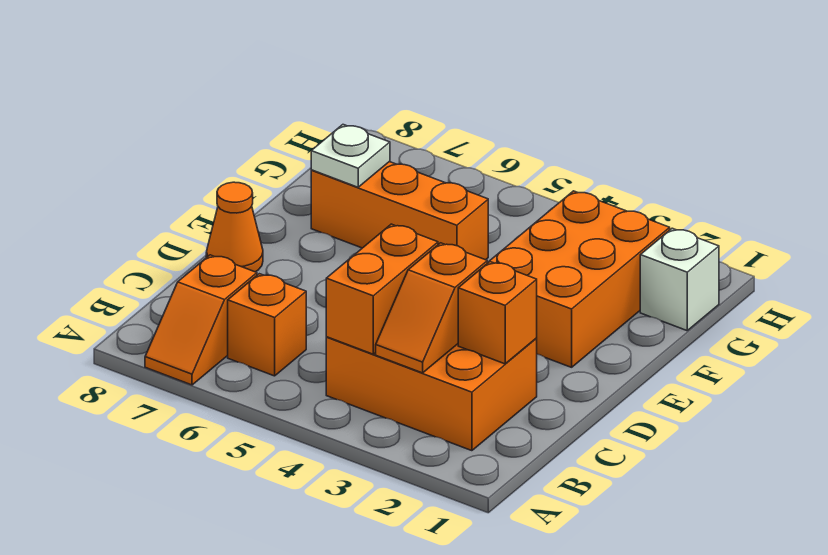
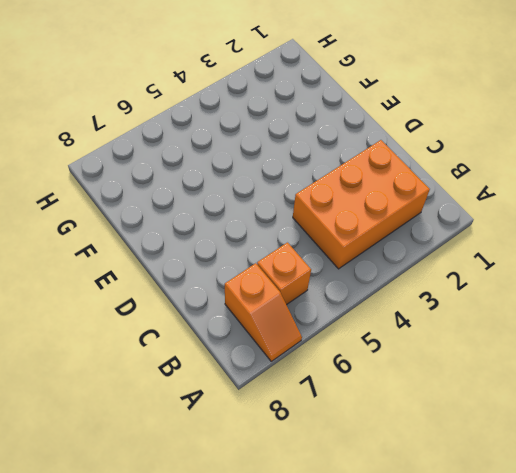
none -> orange cone D8 level 1
none -> orange brick E2:G3 level 1

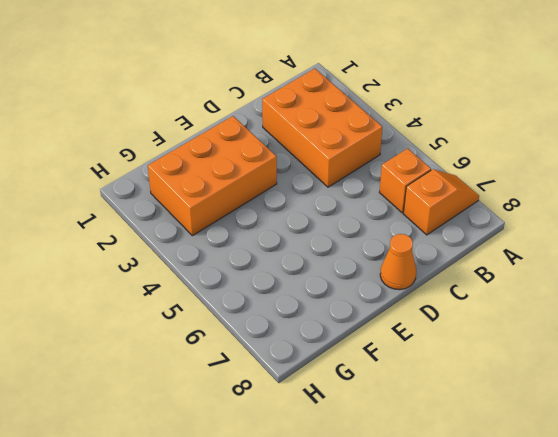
none -> orange brick F5:F7 level 1
none -> white brick G1 level 1

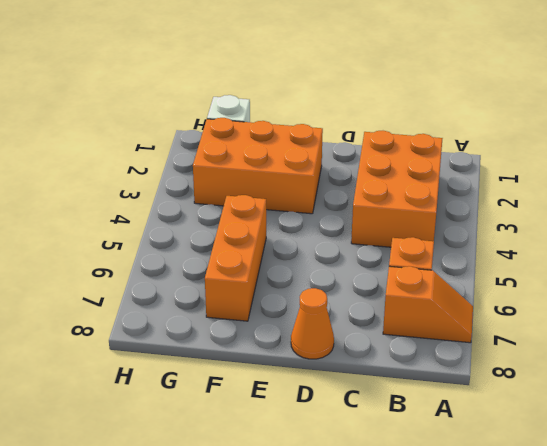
none -> orange slope B3:C3 level 2 top C
none -> orange brick B4:C4 level 2

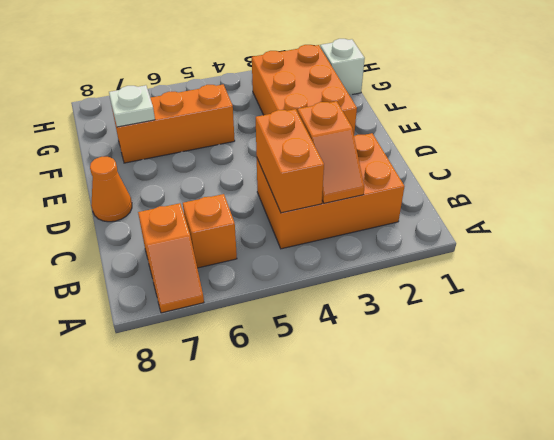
none -> orange brick C2 level 2

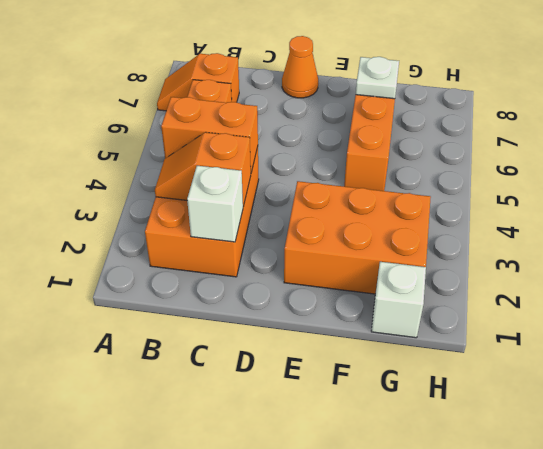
white brick C2 level 2 -> orange brick C2 level 2

